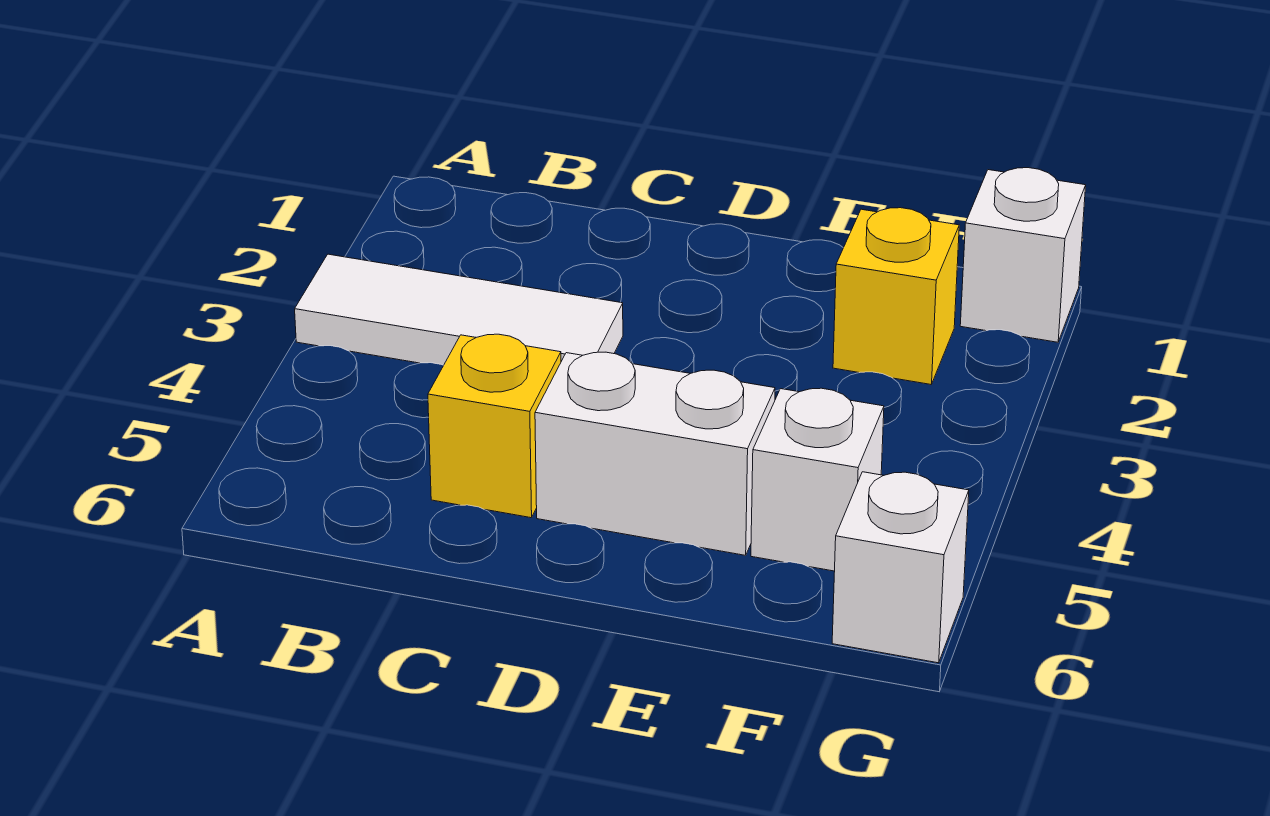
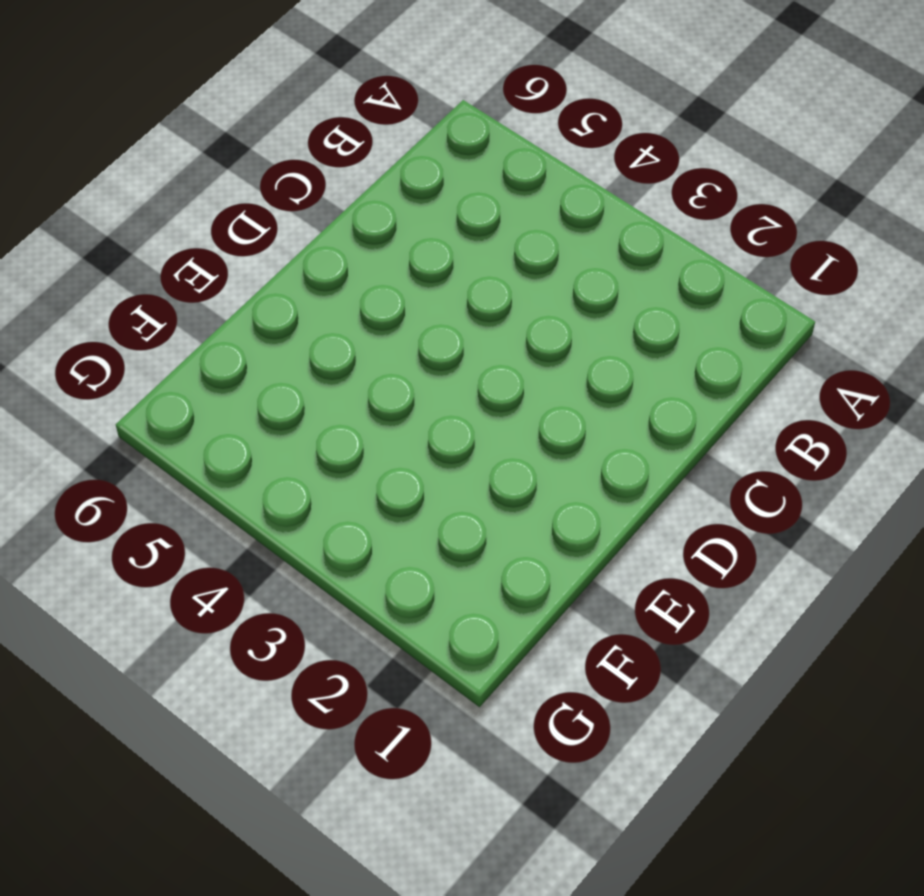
none -> white tile A3:C3 level 1
none -> yellow brick C5 level 1

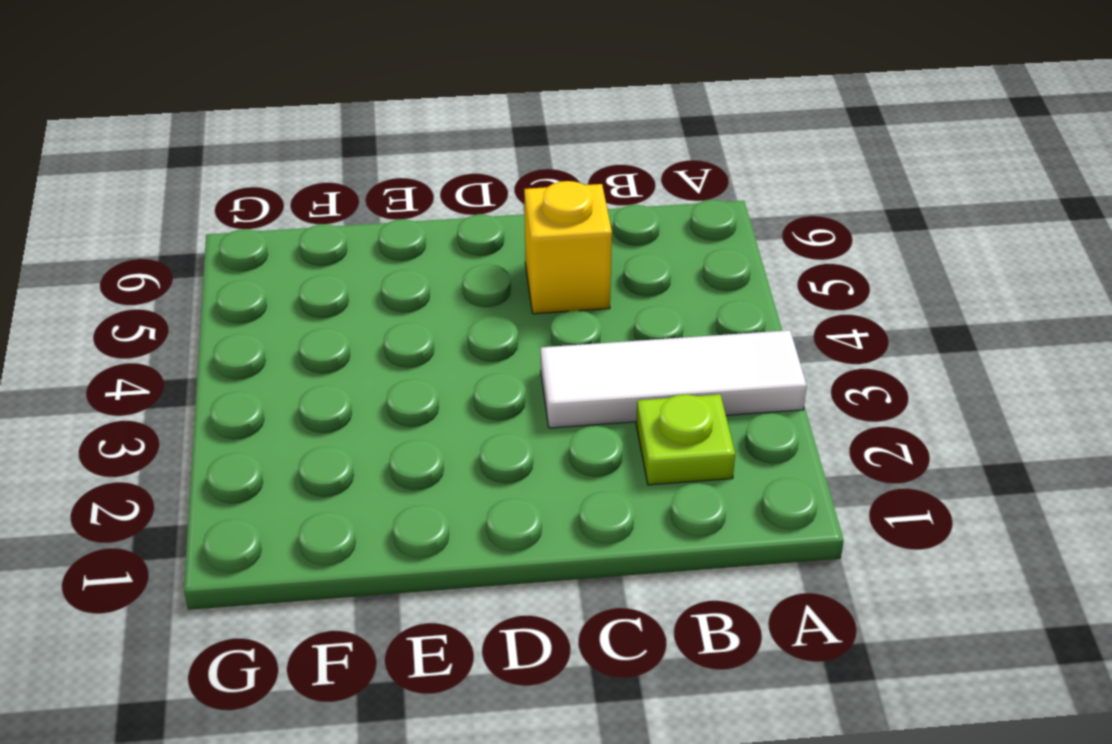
lime plate B2 level 1 -> none
none -> white brick D5:E5 level 1
none -> yellow brick F2 level 1

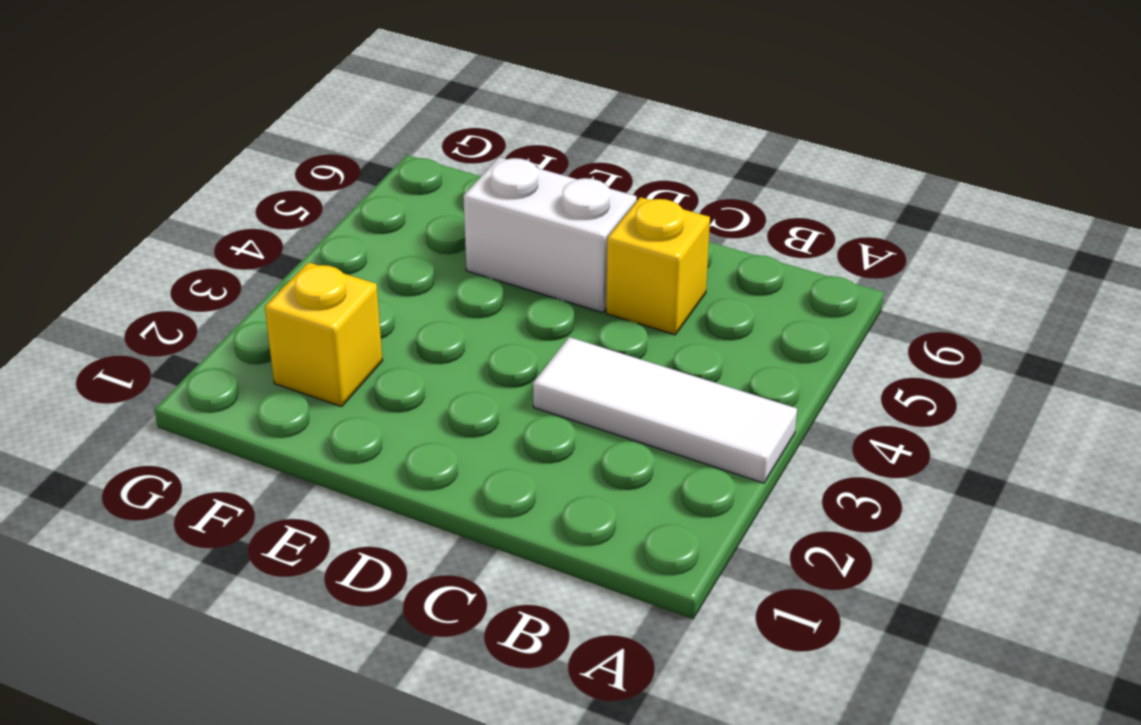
none -> white brick F5 level 1
none -> white brick G1 level 1

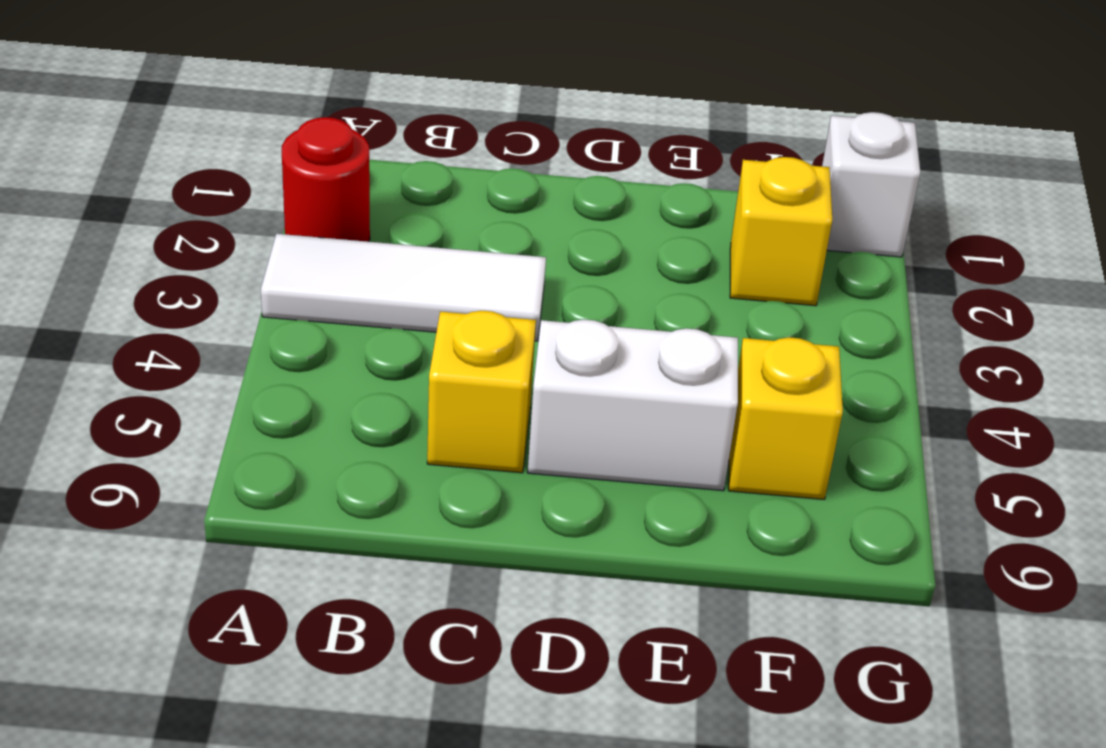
red round brick A2 level 1 -> none
yellow brick F5 level 1 -> white brick F5 level 1
none -> white brick G6 level 1

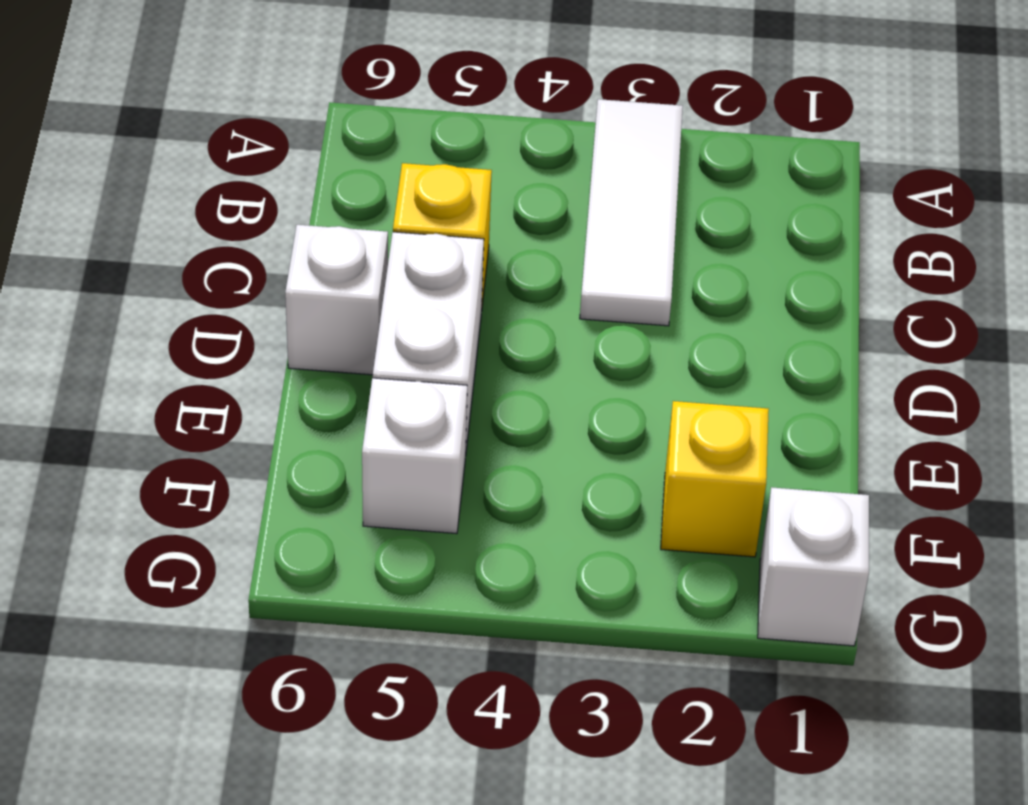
white brick D6 level 1 -> white brick G6 level 1

